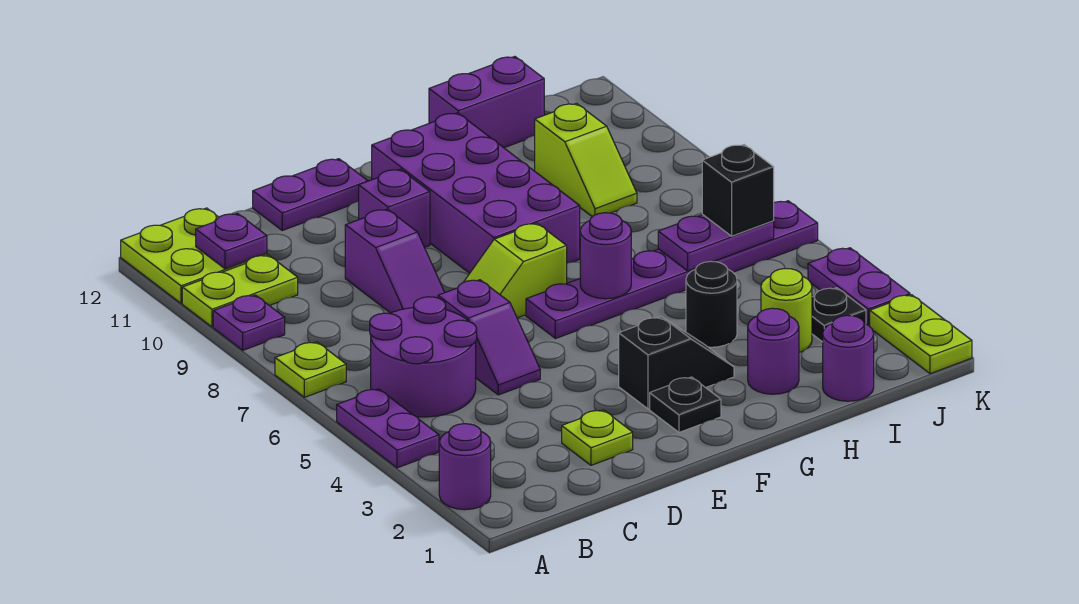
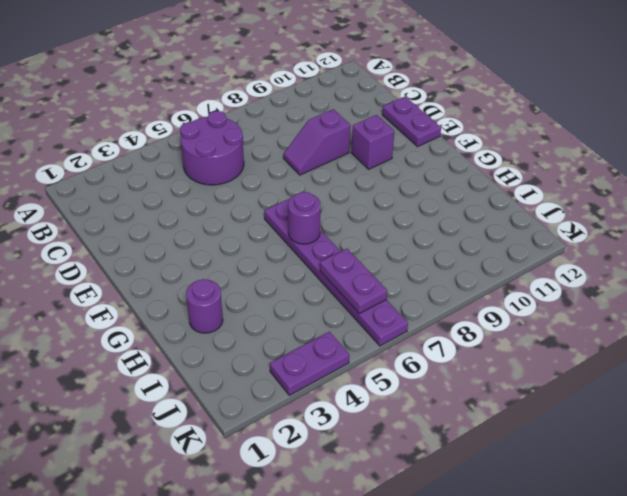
none -> purple round brick A2 level 1
none -> purple plate A4:A5 level 1
none -> lime plate A7 level 1
none -> purple plate A9 level 1

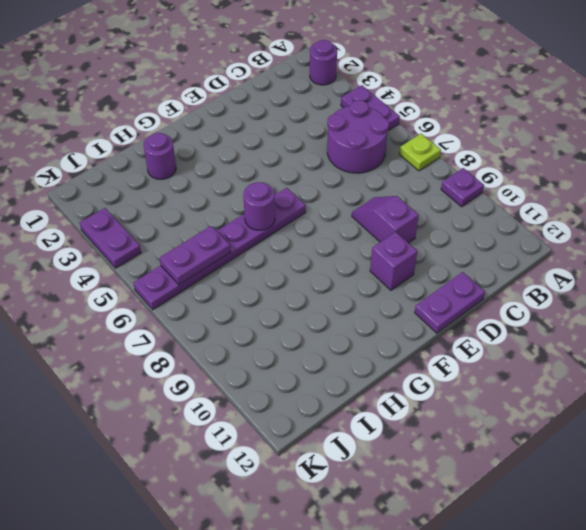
none -> lime plate A10:B10 level 1
none -> lime plate A11:B12 level 1
none -> lime plate D2 level 1
none -> purple slope D5:D6 level 1 top 6

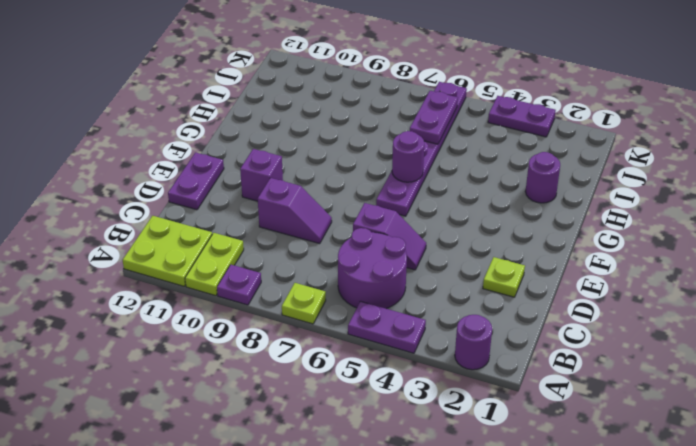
none -> lime slope E7:F7 level 1 top F
none -> black plate F2 level 1
none -> black slope F3:G3 level 1 top F
none -> purple brick F8:G11 level 1

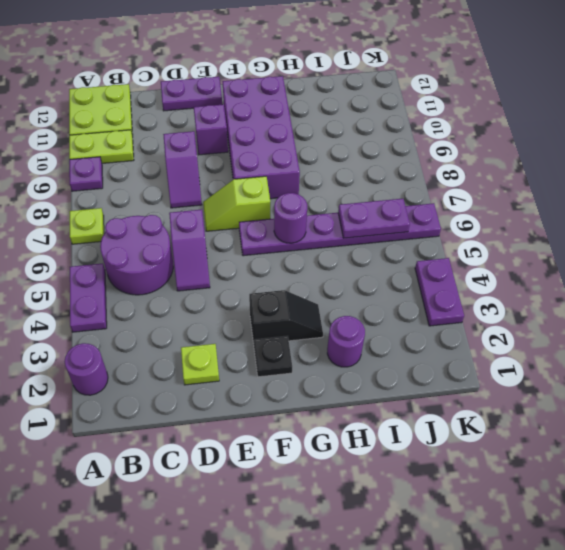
none -> black round brick H4 level 1
none -> purple brick H12:I12 level 1
none -> purple round brick I1 level 1
none -> lime round brick I3 level 1

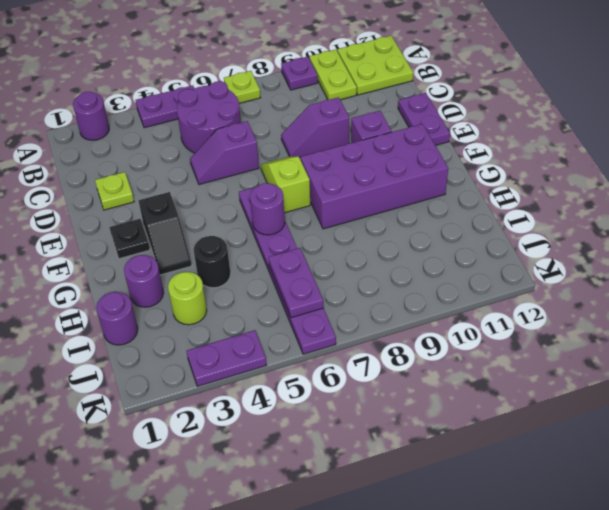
none -> purple brick H12:I12 level 1
none -> lime slope I9:I10 level 1 top 10
none -> black plate J3 level 1
none -> lime plate K1:K2 level 1

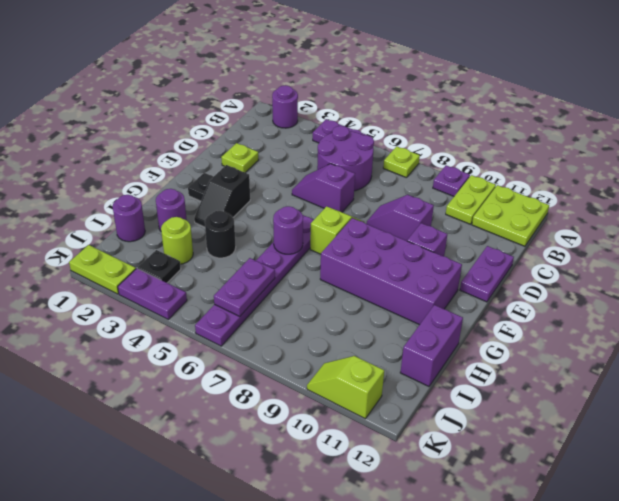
lime slope K10:K11 level 1 top 11 -> lime slope I9:I10 level 1 top 10
none -> purple plate B11 level 2
none -> black brick J6 level 3

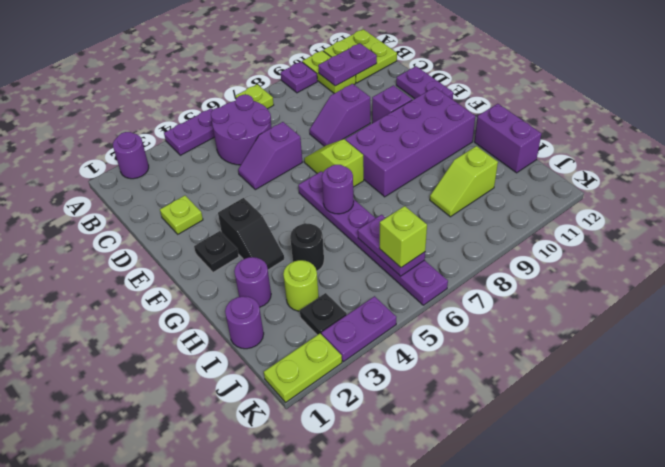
purple plate B10:B11 level 2 -> purple plate B11 level 2
lime brick J6 level 3 -> black brick J6 level 3

